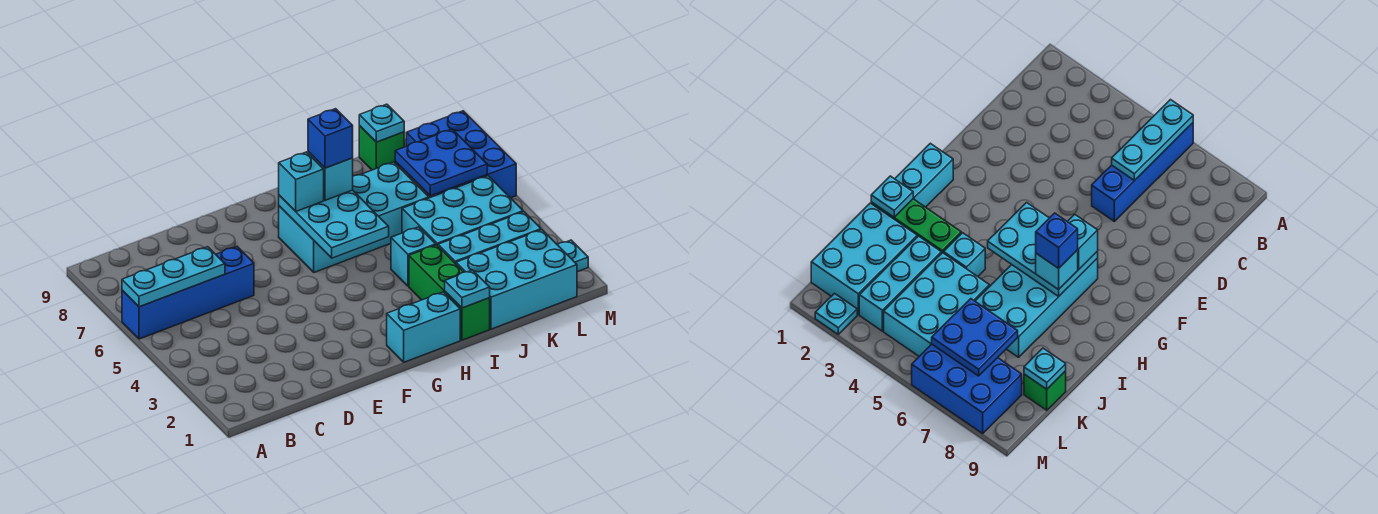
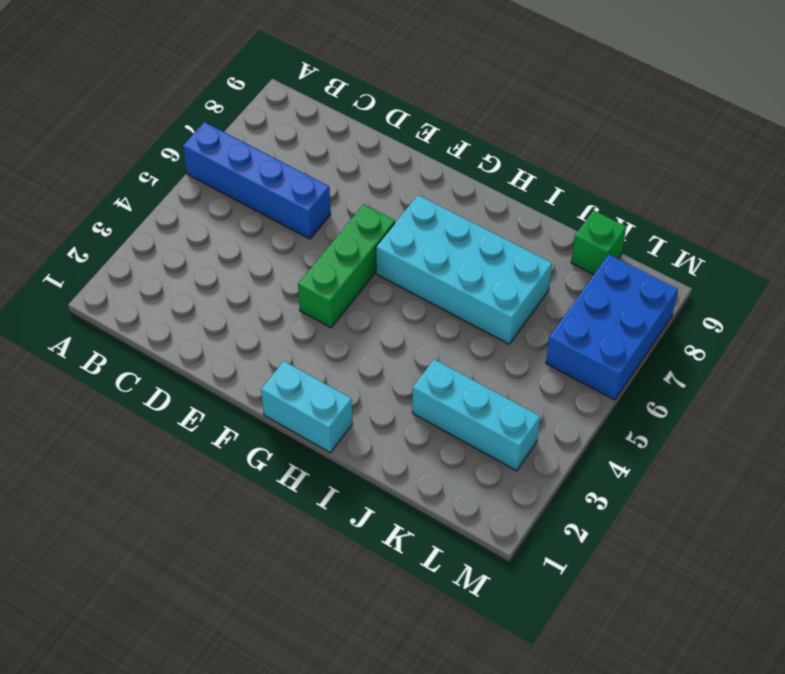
green brick F4:F6 level 1 -> green brick I1:I3 level 1
none -> cyan brick I4 level 1
none -> cyan brick J1:L2 level 1
none -> cyan brick J4:L5 level 1

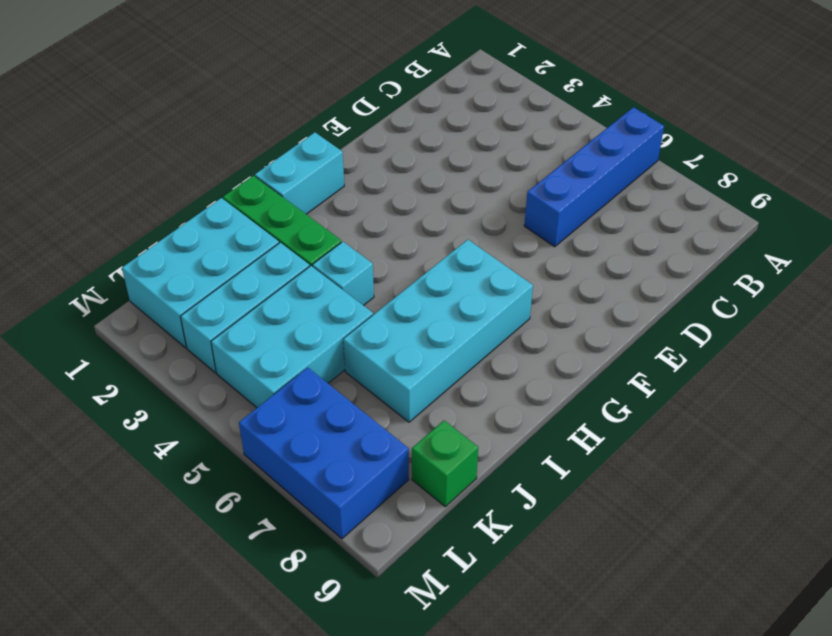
none -> cyan plate M2 level 1
none -> cyan plate A6:C6 level 2
none -> cyan plate G5:H7 level 2

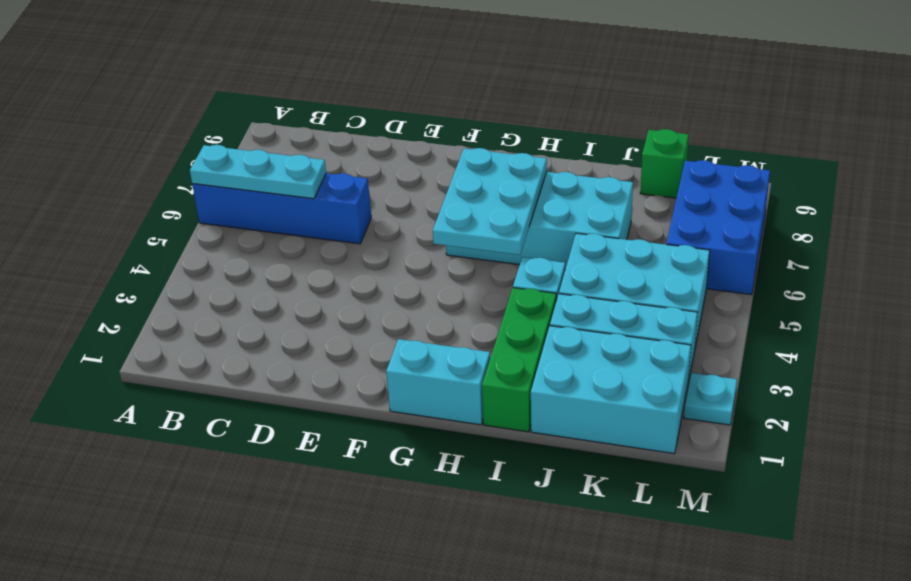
none -> cyan plate I1 level 2
none -> blue plate K6:L7 level 2
none -> cyan plate K9 level 2

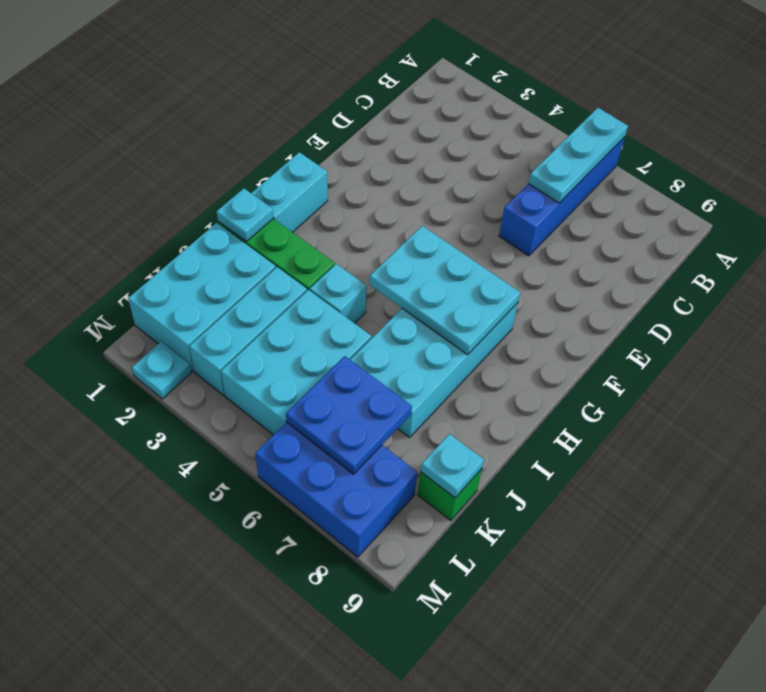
none -> cyan brick G7 level 3
none -> cyan brick H7 level 3
none -> blue brick H7 level 4

